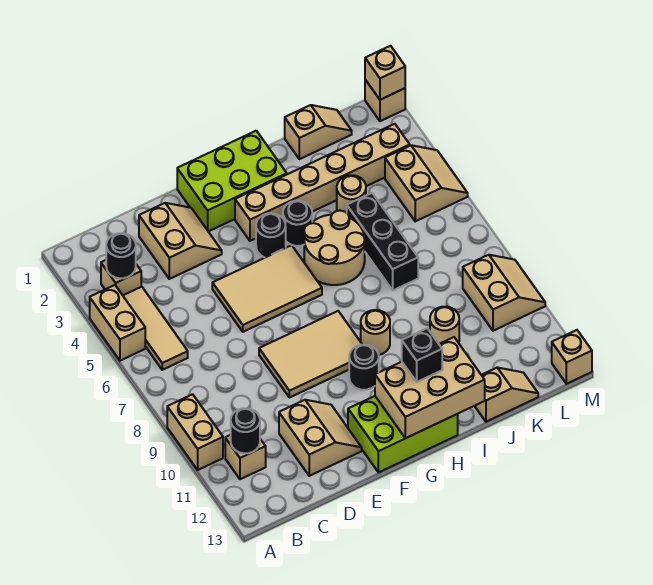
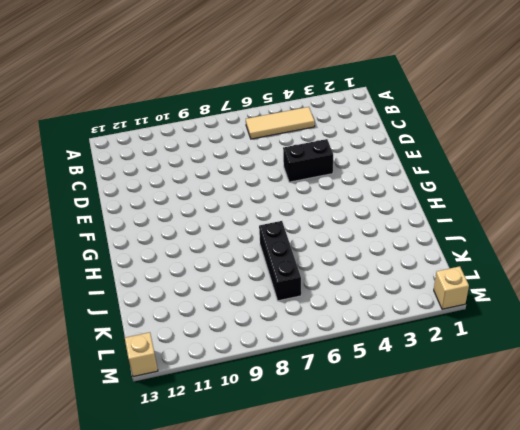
black brick E4:E5 level 1 -> tan tile E5:G6 level 1
black brick I7:K7 level 1 -> black brick J5:J7 level 1
none -> tan brick A4:A5 level 1
none -> tan brick A9:A10 level 1
none -> tan brick B3 level 1
none -> tan brick B11 level 1

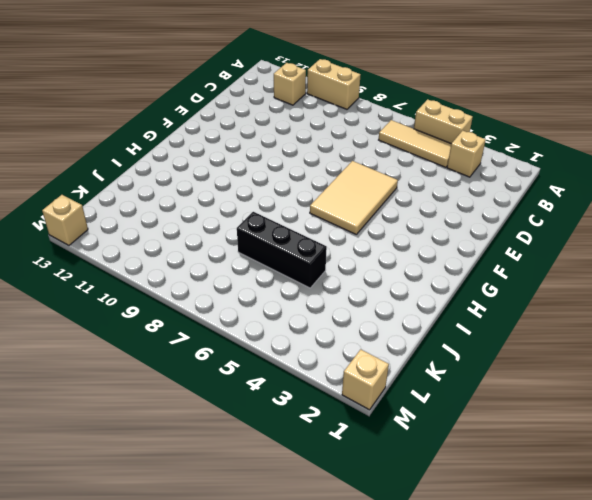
none -> tan slope D2:E3 level 1 top D
none -> tan slope D11:E12 level 1 top D
none -> tan tile E8:G9 level 1
none -> lime brick F1:H2 level 1

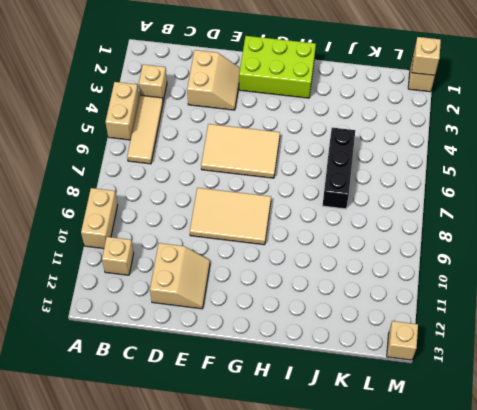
none -> lime brick F12:H13 level 1
none -> tan brick G3:L3 level 1
none -> black round brick G4 level 1
none -> black round brick G10 level 1

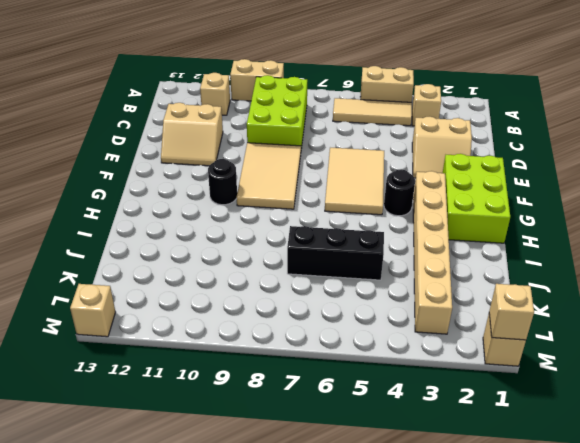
lime brick B8:D9 level 1 -> lime brick F12:H13 level 1
none -> black round brick H4 level 1
none -> tan round brick H5:I6 level 1
none -> tan round brick H9 level 1
none -> tan slope J1:K1 level 1 top J

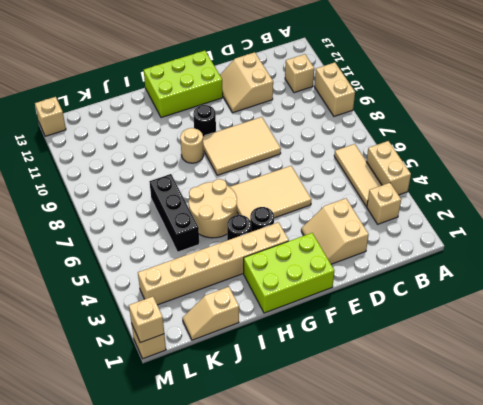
none -> tan round brick J4 level 1
none -> tan round brick J10 level 1
none -> tan slope J13:K13 level 1 top J
none -> tan slope L4:M5 level 1 top L

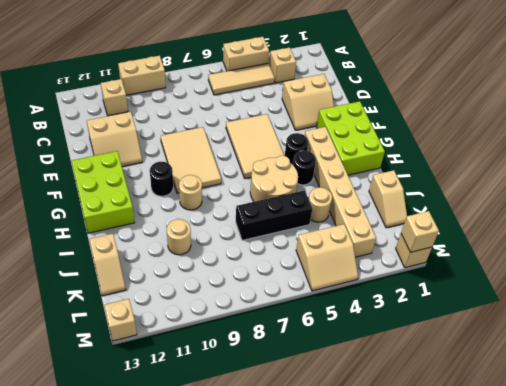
none -> tan slope L9:M10 level 1 top L
none -> black round brick B3 level 2
none -> black round brick B11 level 2
none -> tan brick G12:I13 level 2

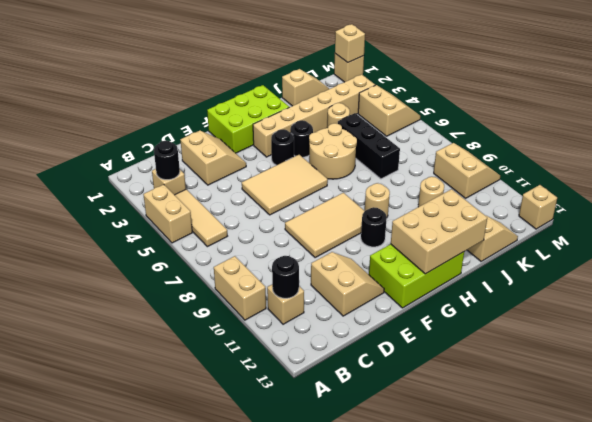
none -> black brick H12 level 3

